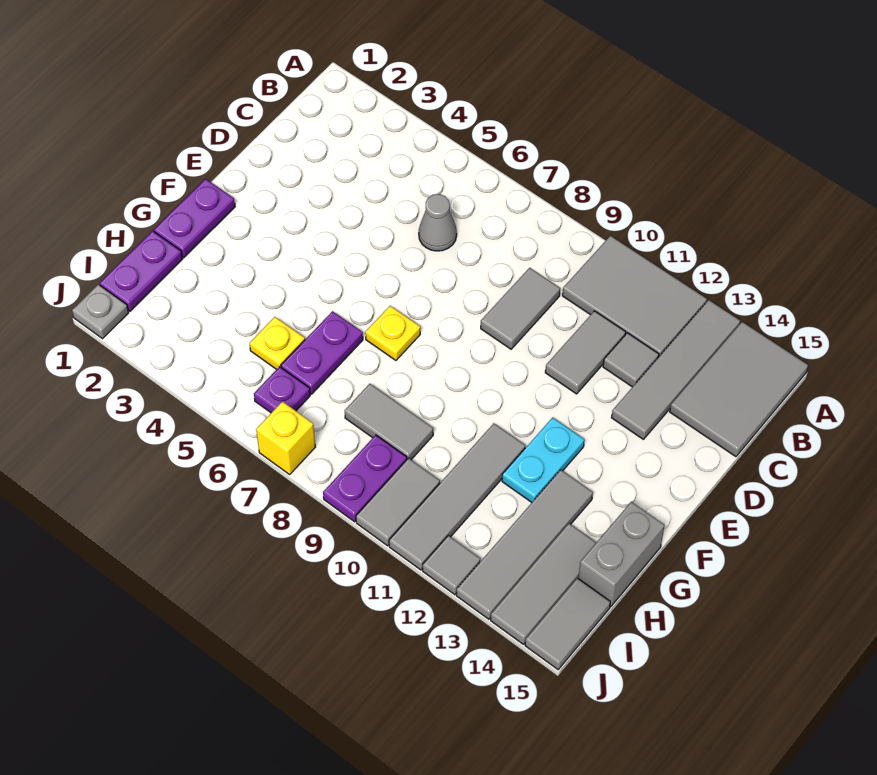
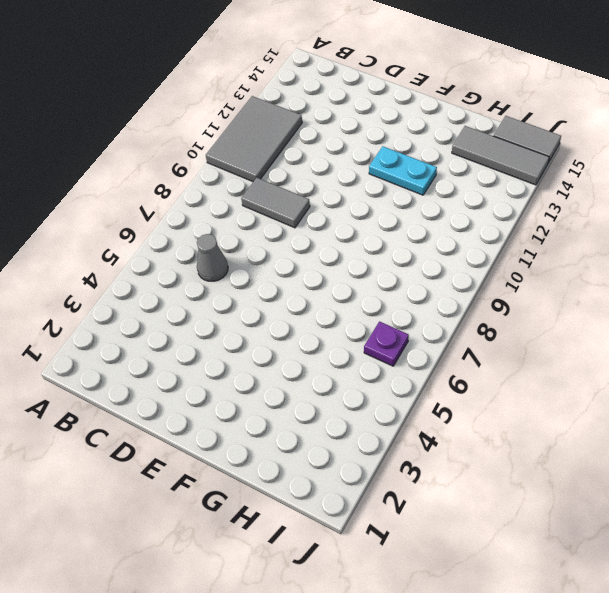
none -> grey tile A13:D13 level 1
none -> grey tile A14:C15 level 1
none -> grey tile C11:D11 level 1

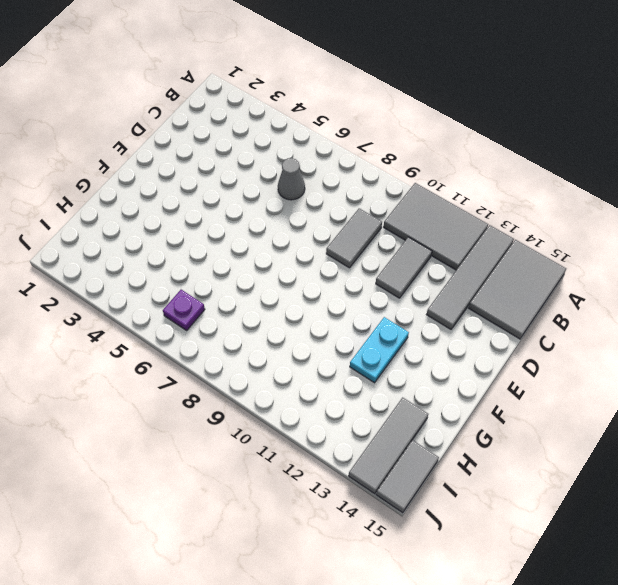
none -> grey tile C12 level 1
none -> purple plate F1:G1 level 1
none -> yellow plate F7 level 1

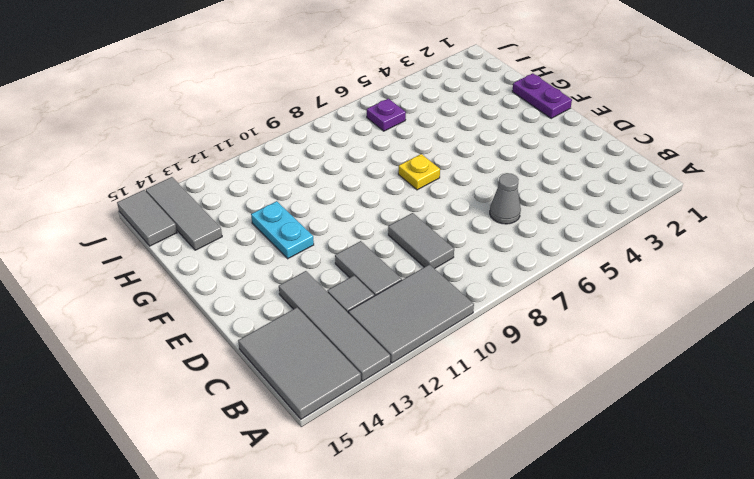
none -> purple plate G6:H6 level 1
none -> grey tile G11:J11 level 1
none -> grey tile G13:J13 level 1

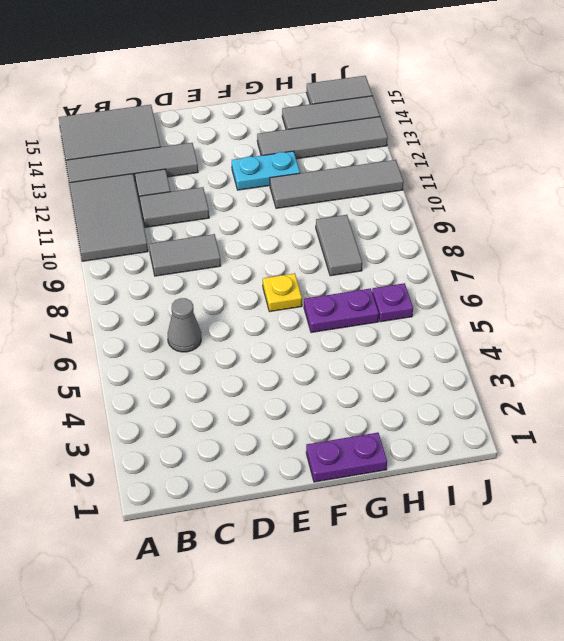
none -> grey brick G15:H15 level 1
none -> purple plate H1:I1 level 1
none -> yellow plate H5 level 1

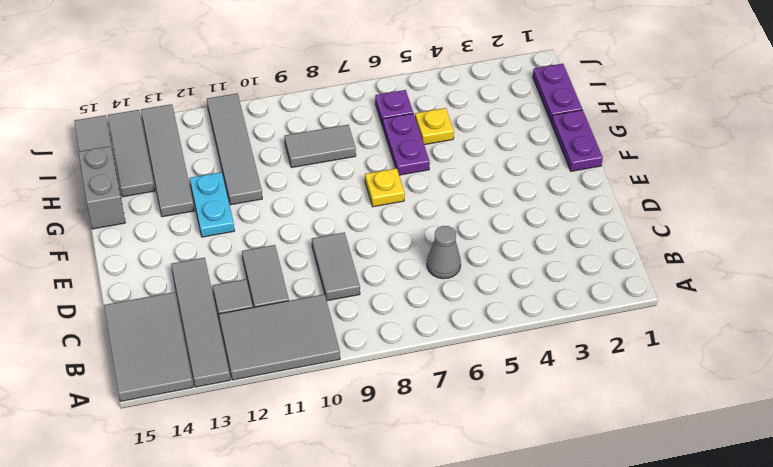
none -> purple plate I9:J9 level 1
none -> grey tile I10:J10 level 1
none -> grey plate J1 level 1

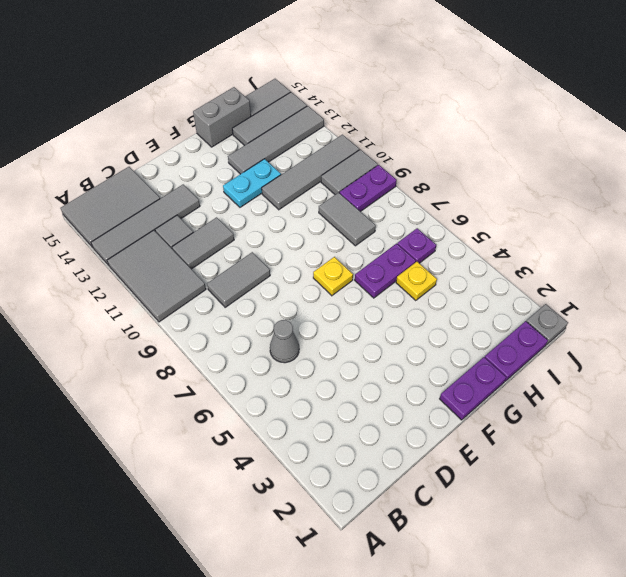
none -> yellow brick J7 level 1
none -> grey tile J12 level 1

